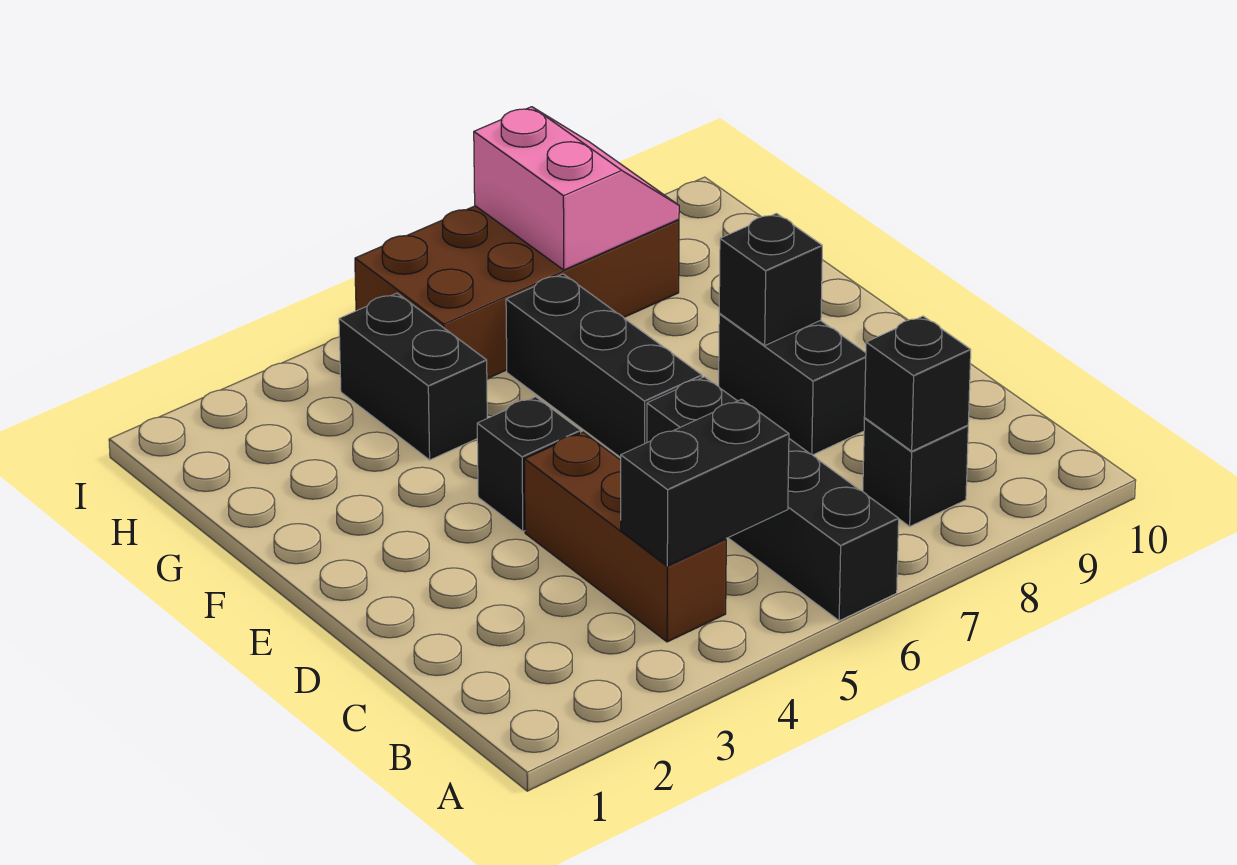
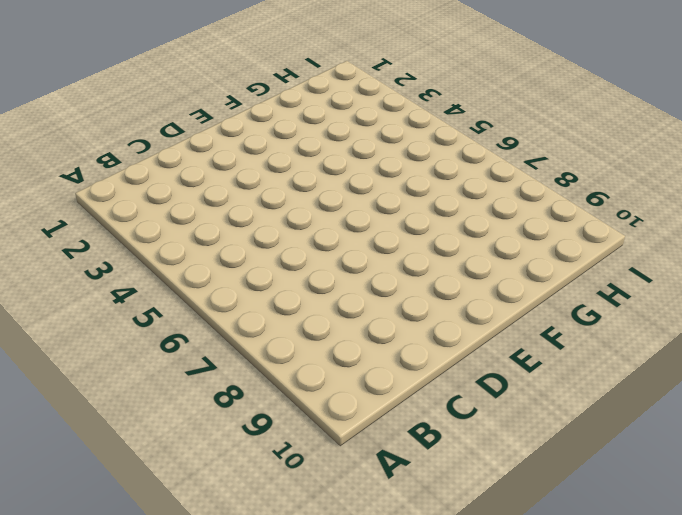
none -> black brick A6:D6 level 1
none -> brown brick B4:D4 level 1
none -> black brick B8 level 1

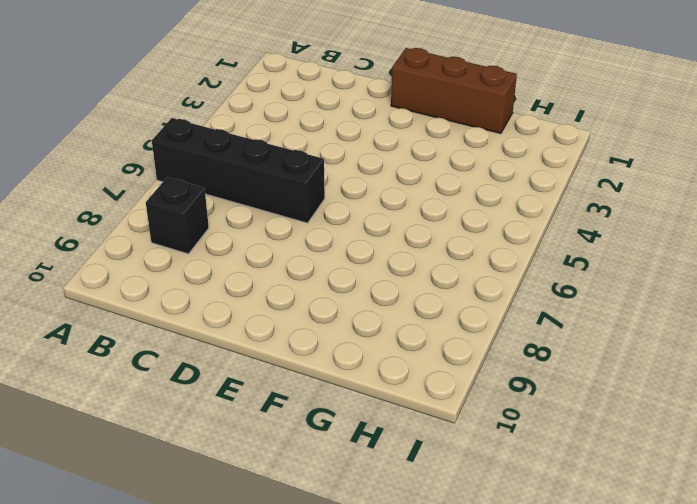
brown brick E1:G1 level 1 -> brown brick B4:D4 level 1
none -> black brick D8:E8 level 1
none -> black brick E4 level 1
none -> black brick E6:G6 level 1

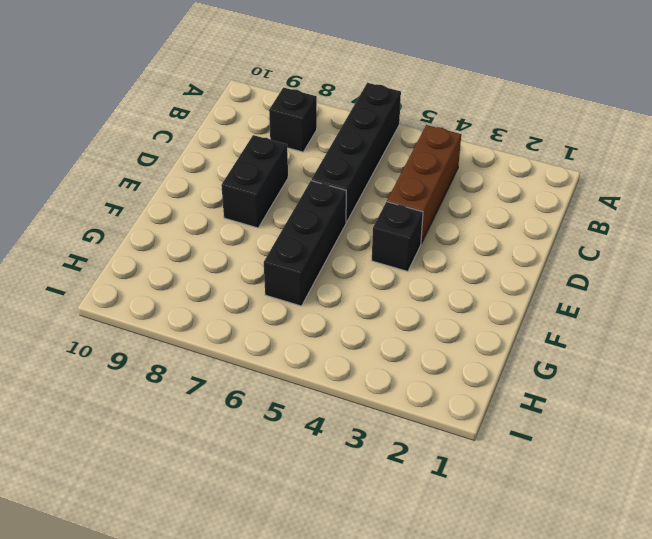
none -> black brick G4:H4 level 1
none -> brown brick H5:I8 level 1
none -> black brick B4:B5 level 2

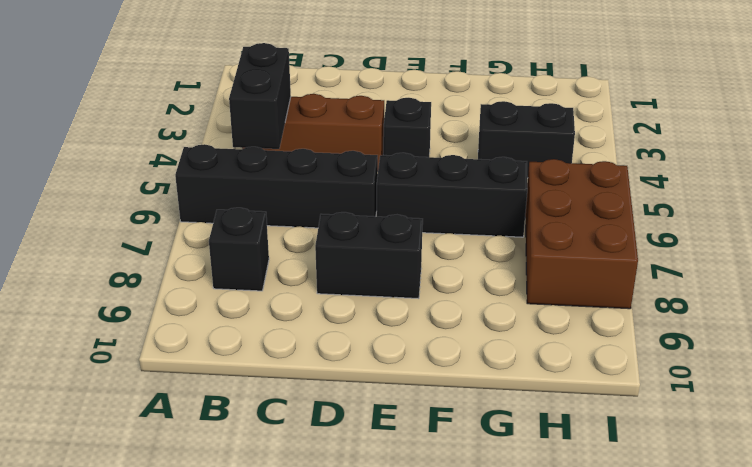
brown brick H6:I8 level 1 -> brown brick H5:I8 level 1
none -> black brick B8 level 2
none -> black brick E8 level 2
none -> pink slope H7:I8 level 2 top 7

